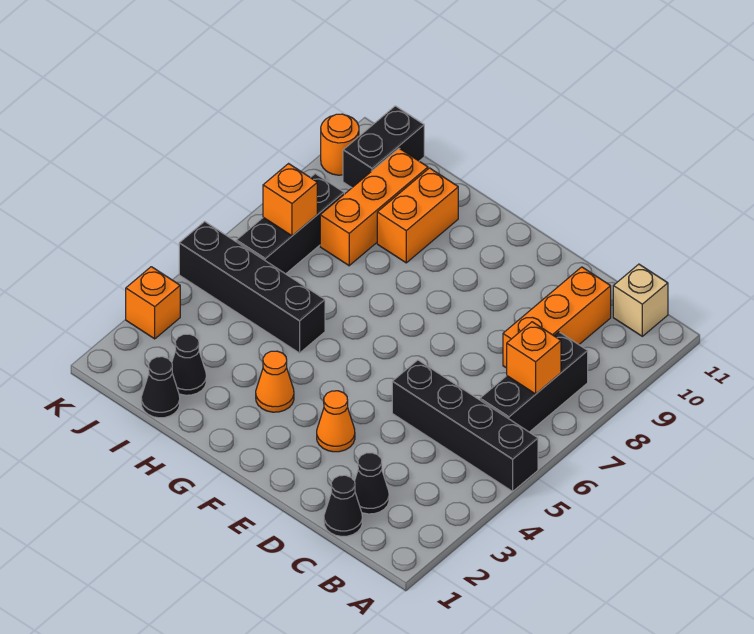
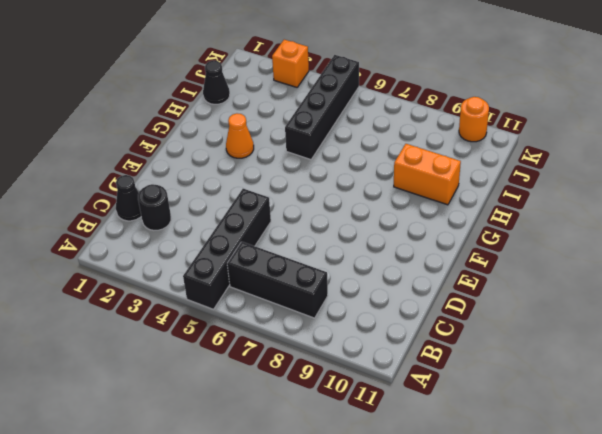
black round brick C2 level 1 -> black cone C2 level 1
none -> tan brick B11 level 1
none -> orange brick C8:C10 level 1
none -> orange cone E3 level 1

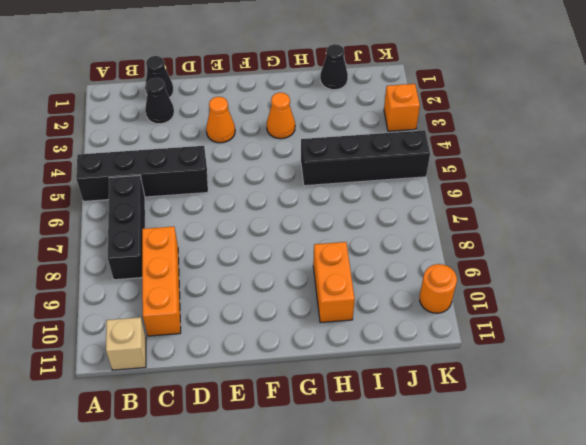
none -> black cone I2 level 1
none -> orange brick I8:I10 level 1
none -> black brick J6:J8 level 1

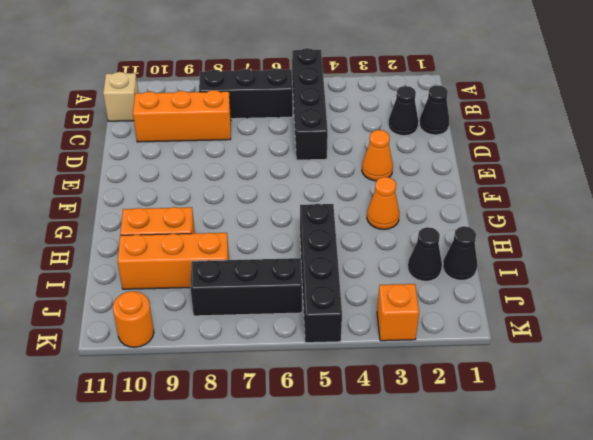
none -> black brick J10:J11 level 1
none -> orange brick B7 level 2
none -> orange brick J7 level 2

